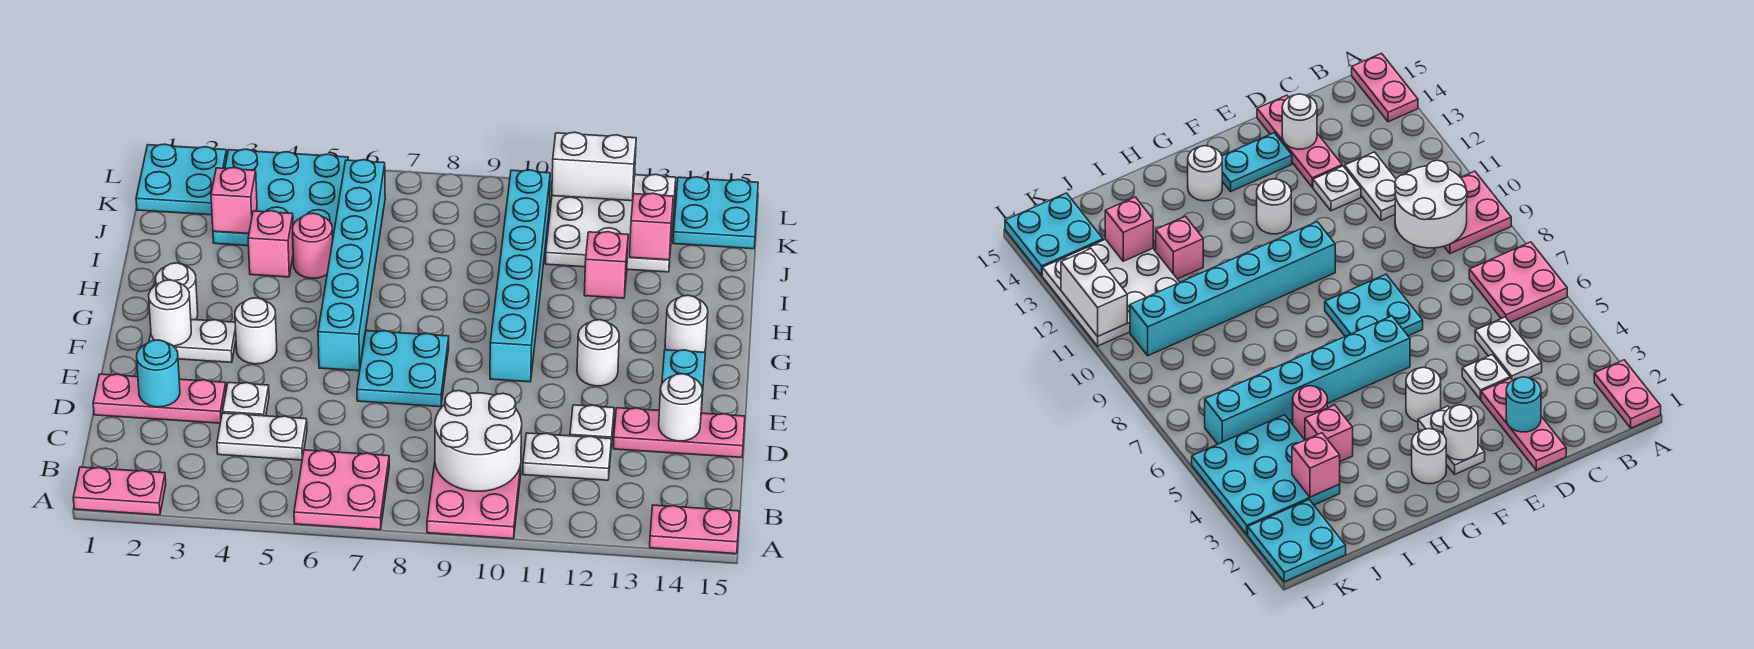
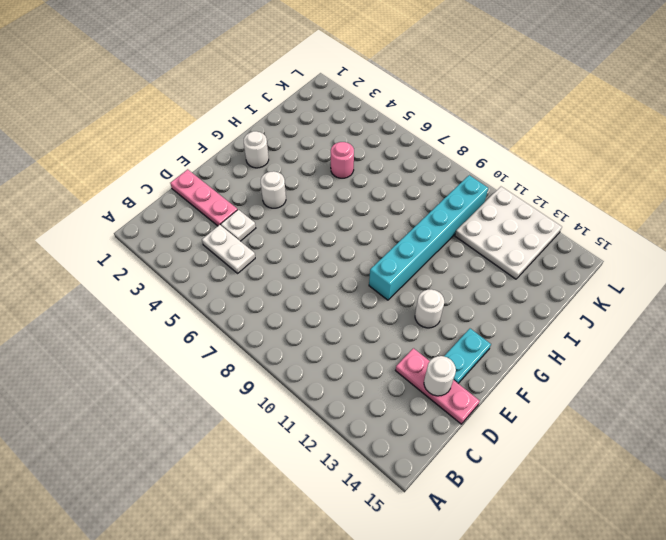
none -> pink plate A1:A2 level 1
none -> pink plate A6:B7 level 1
none -> pink plate A9:B10 level 1
none -> pink plate A14:A15 level 1

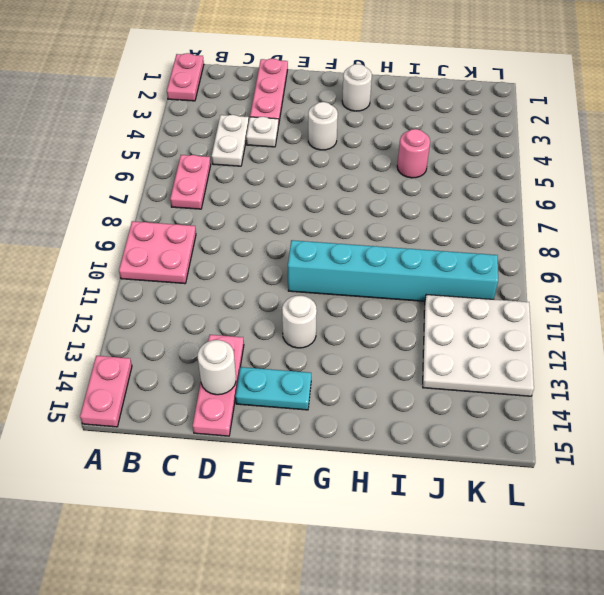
pink plate B6:B7 level 1 -> pink plate A6:B7 level 1
none -> white plate C11:C12 level 1
none -> white plate D12 level 1
none -> cyan plate E7:F8 level 1
none -> white plate F2:F3 level 1

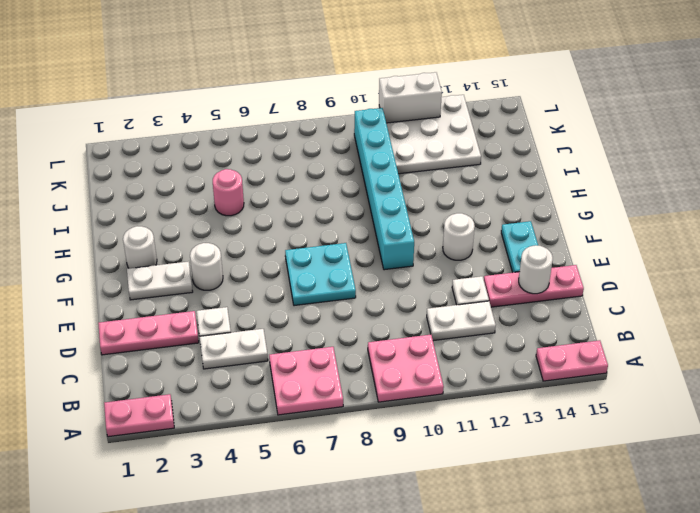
none -> cyan brick F6:K6 level 1
none -> white round brick G14 level 1
none -> pink brick I4 level 1
none -> pink brick I12 level 1

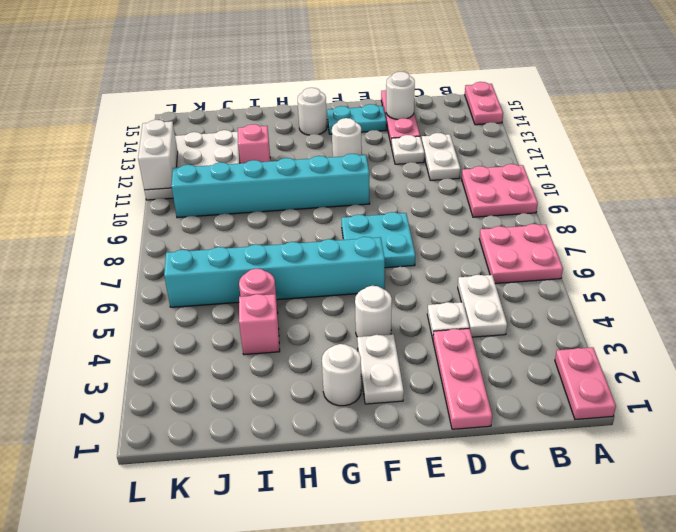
none -> cyan plate J3:L5 level 1
none -> cyan plate K1:L2 level 1
none -> cyan plate K14:L15 level 1
none -> white round brick B9:C10 level 2

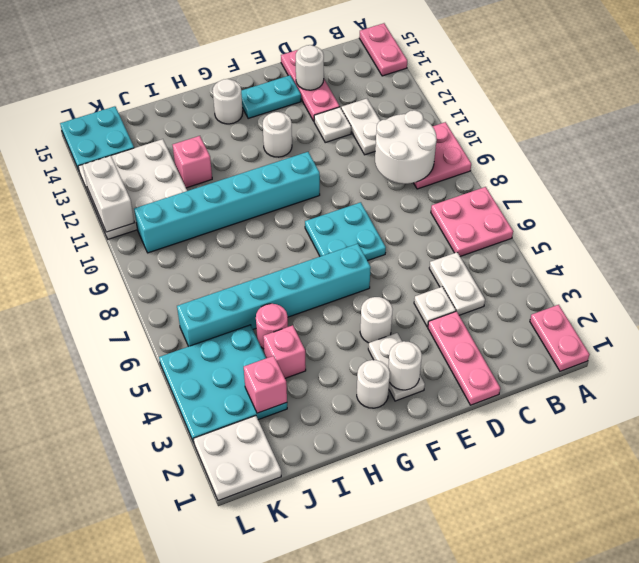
white plate K1:L2 level 1 -> cyan plate K1:L2 level 1
none -> cyan round brick D2 level 2
none -> pink brick J13 level 2

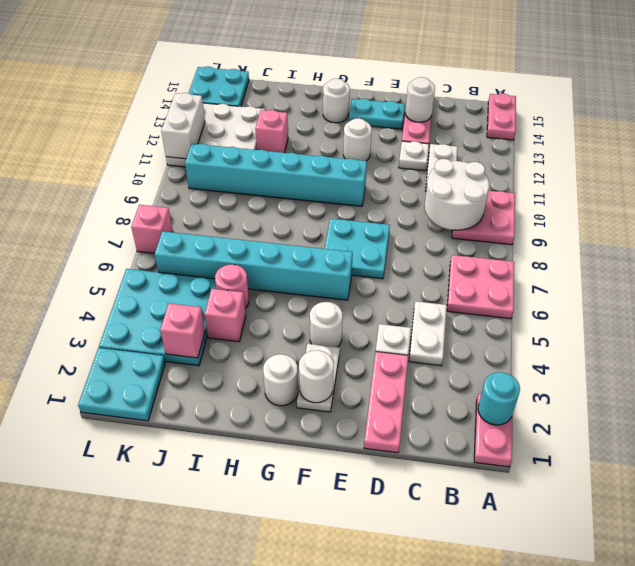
cyan round brick A2 level 2 -> cyan round brick D2 level 2
pink brick L7 level 1 -> pink brick J13 level 2

